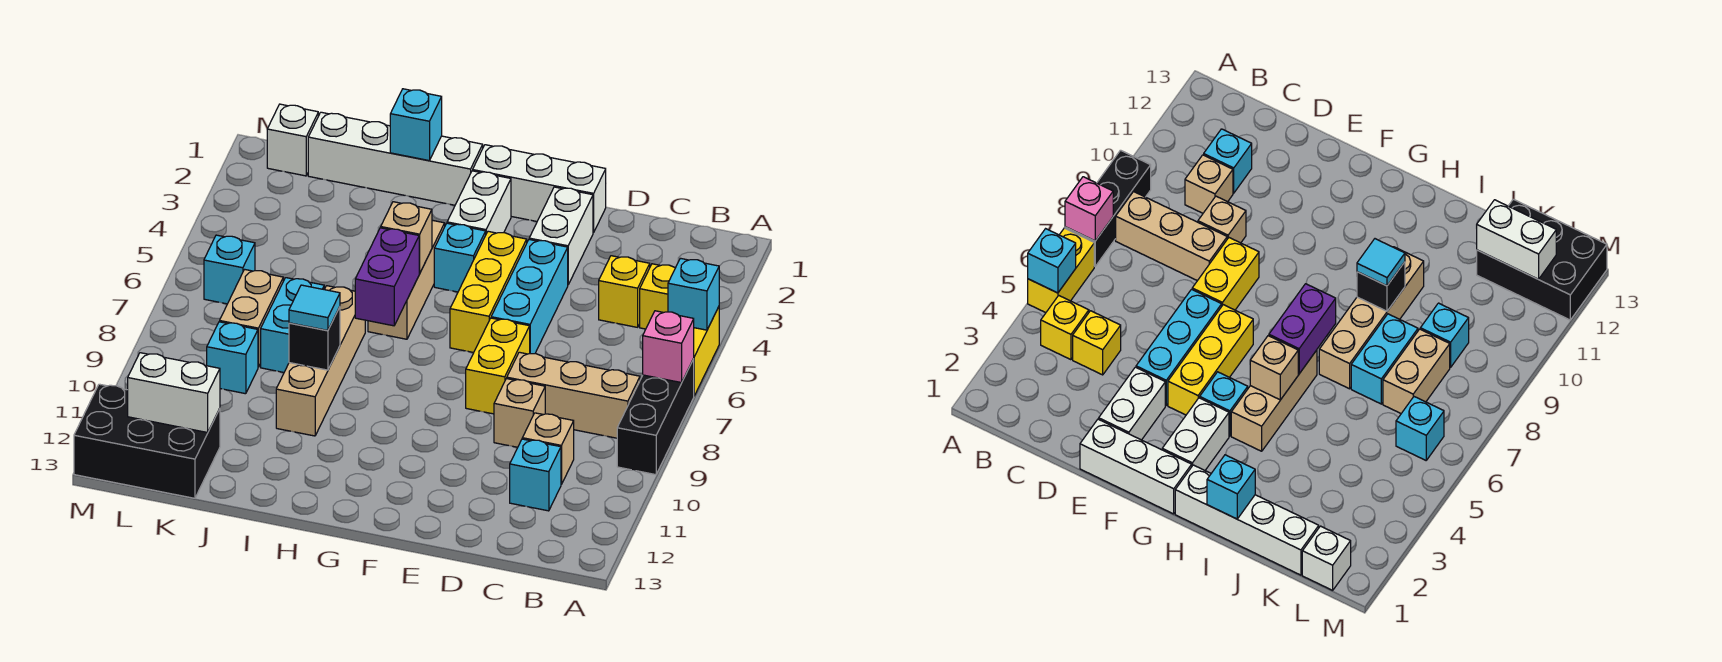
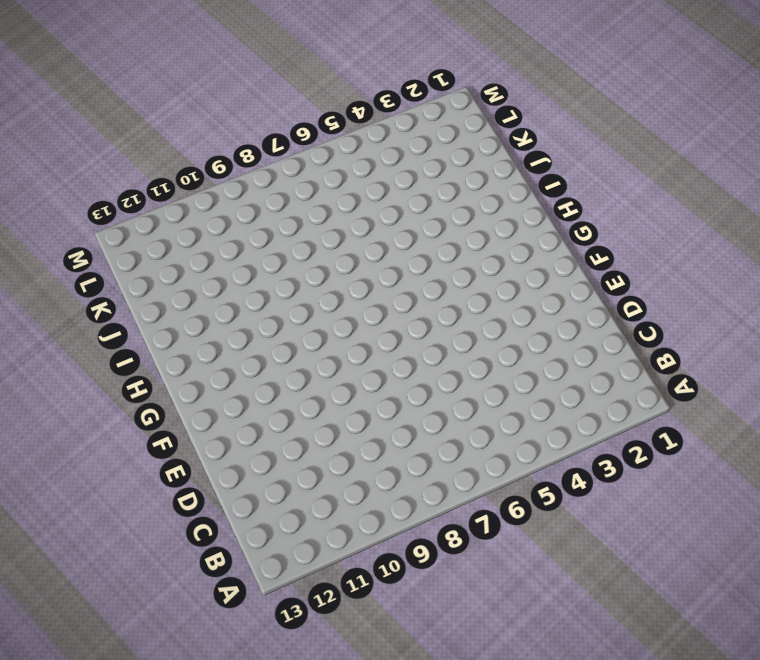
none -> yellow brick A5:A6 level 1
none -> black brick A7:A9 level 1
none -> yellow brick B4 level 1
none -> tan brick B8:D8 level 1

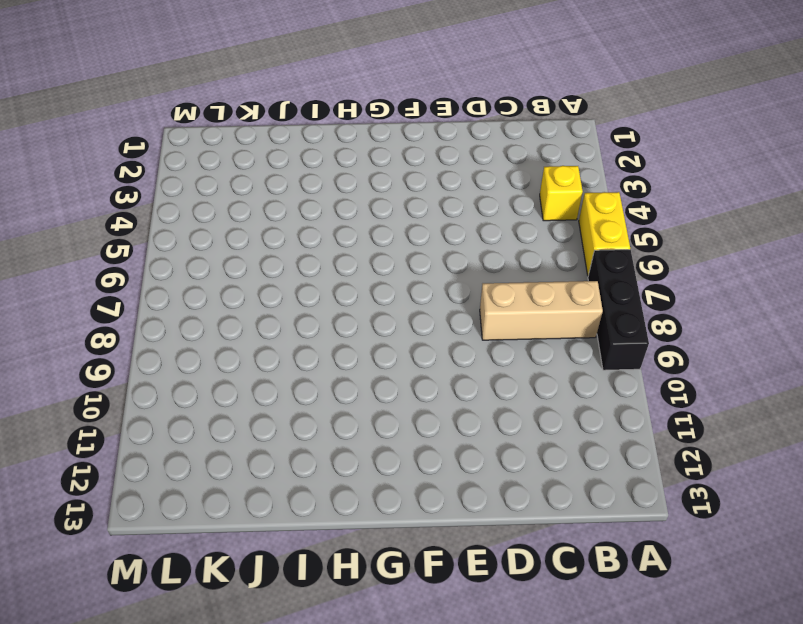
none -> yellow brick C4 level 1
none -> tan brick C10 level 1
none -> cyan brick C11 level 1
none -> tan brick D9 level 1

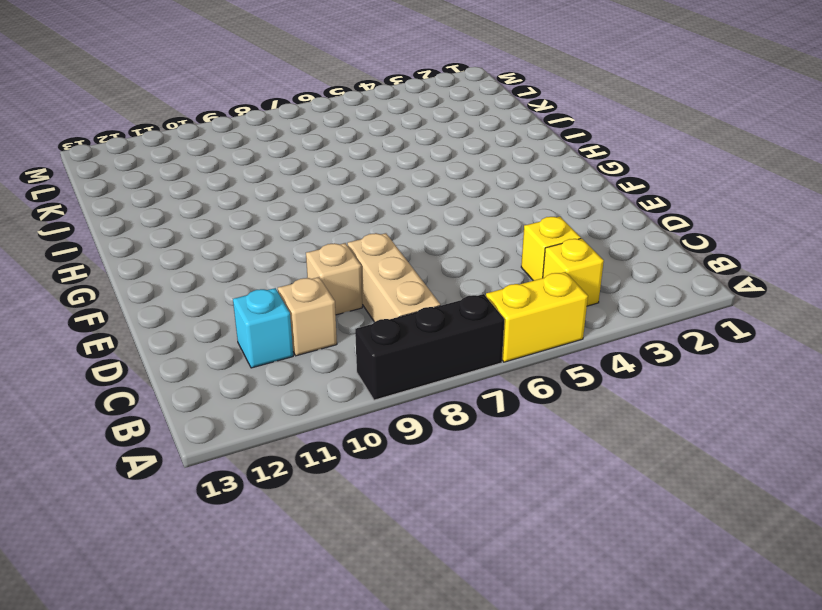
none -> white brick E1:G1 level 1
none -> white brick E2:E3 level 1
none -> cyan brick E4:E6 level 1
none -> yellow brick E7:E8 level 1

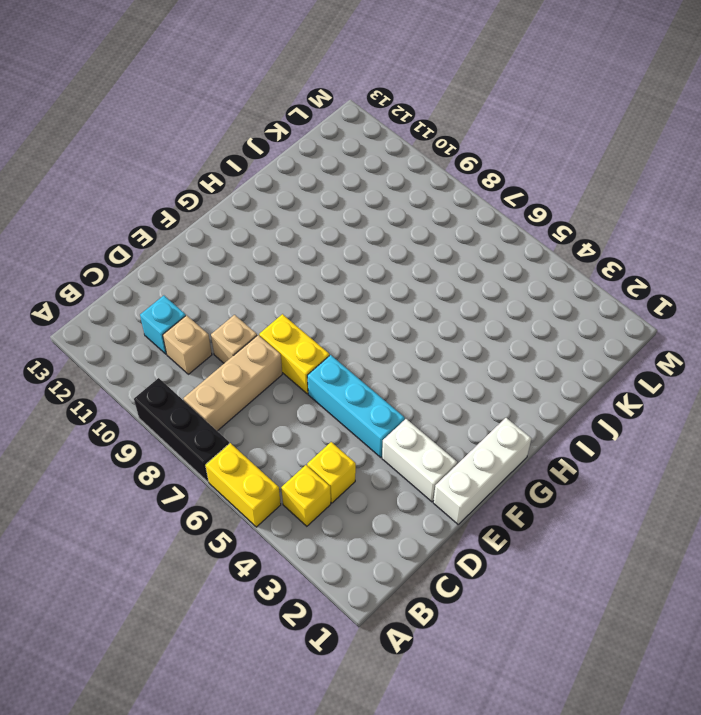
none -> yellow brick F4:F6 level 1
none -> white brick G2:G3 level 1
none -> cyan brick G4 level 1
none -> white brick H1:K1 level 1

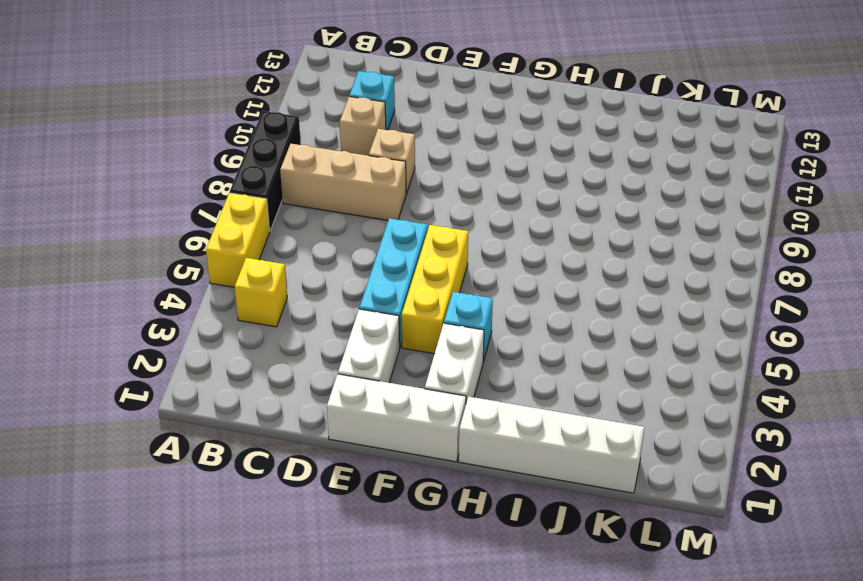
none -> yellow brick C4 level 1
none -> yellow brick E7:E8 level 1
none -> tan brick H4:H6 level 1
none -> tan brick I7:I10 level 1

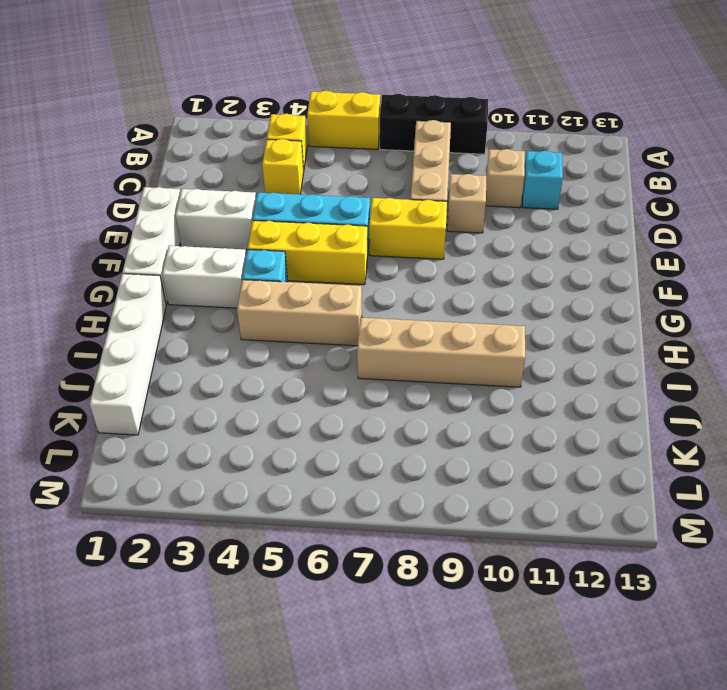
none -> cyan brick J7:J8 level 1
none -> tan brick K7:K8 level 1
none -> cyan brick K9 level 1
none -> black brick K12:M13 level 1

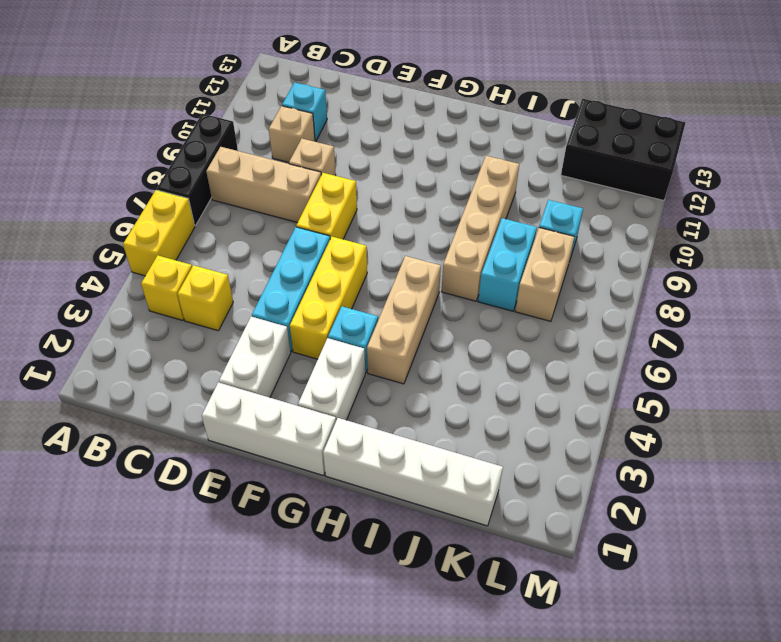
none -> white brick L1 level 1
none -> cyan brick L6 level 1
none -> cyan brick A5 level 2
none -> pink brick A7 level 2

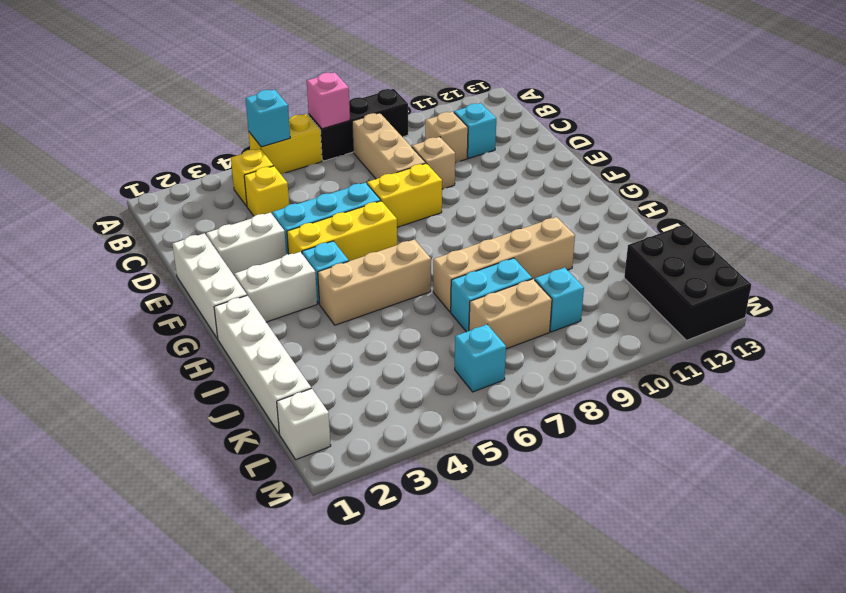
none -> tan brick H5 level 2
none -> purple brick H6:H7 level 2
none -> cyan brick I1 level 2
none -> black brick I9 level 2

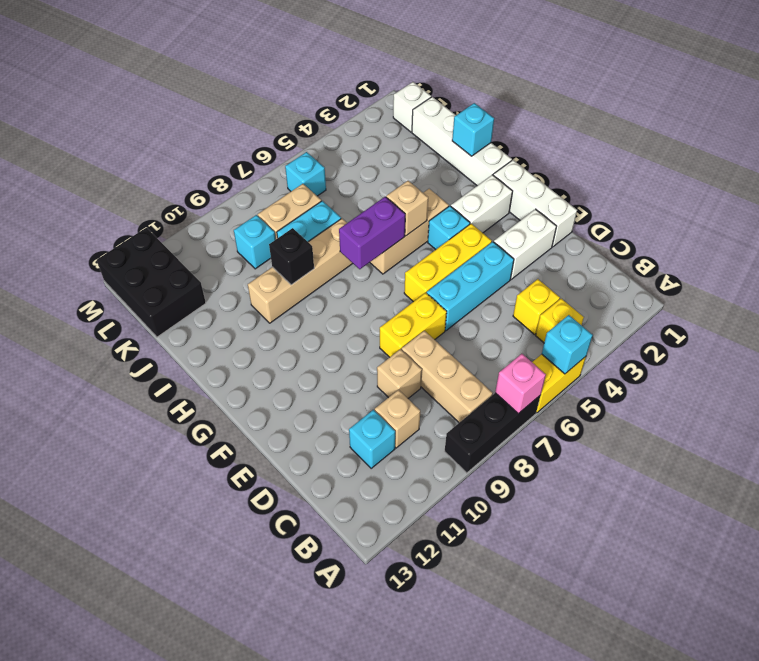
none -> white brick K12:L12 level 2
none -> cyan tile I9 level 3

